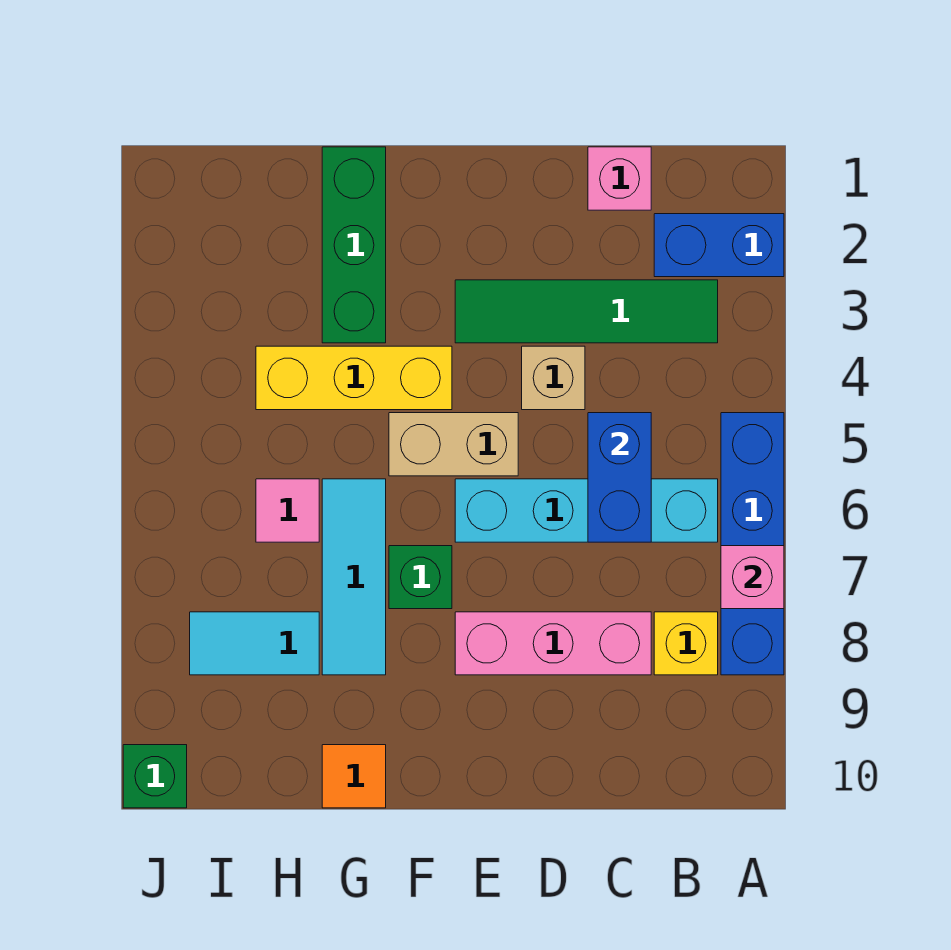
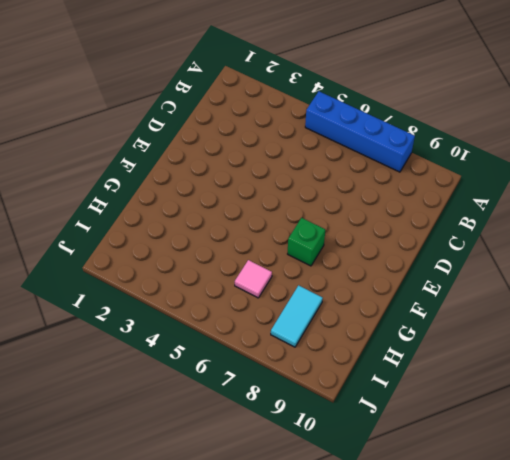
none -> blue brick A2:B2 level 1
none -> green tile B3:E3 level 1
none -> cyan brick B6:E6 level 1

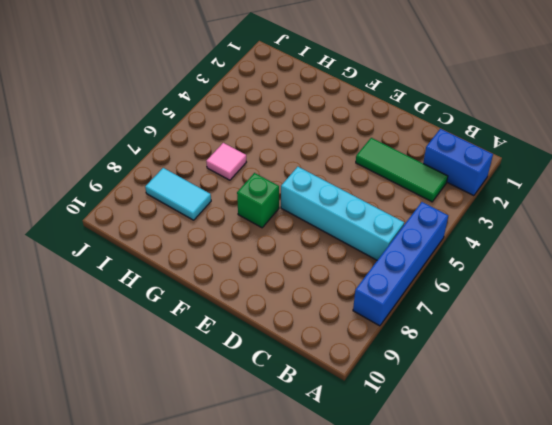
green tile B3:D3 level 1 -> green tile B3:E3 level 1
none -> yellow brick B8 level 1
none -> pink brick C1 level 1
none -> pink brick C8:E8 level 1

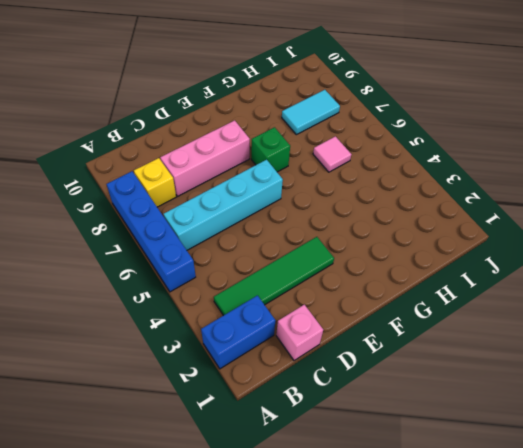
none -> tan brick D4 level 1
none -> tan brick E5:F5 level 1
none -> yellow brick F4:H4 level 1

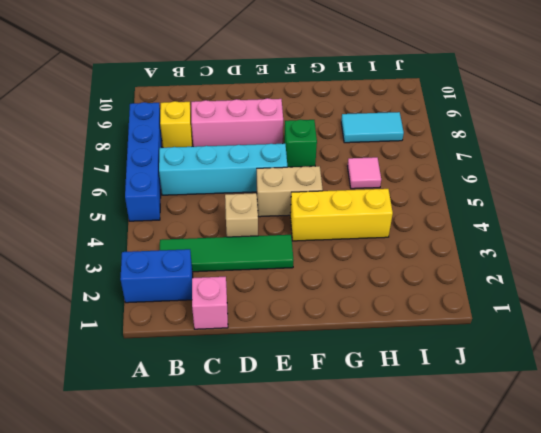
none -> green brick G1:G3 level 1
none -> cyan tile G6:G8 level 1
none -> orange tile G10 level 1

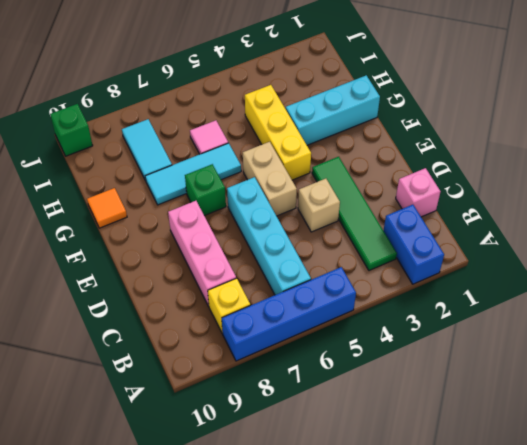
cyan brick G1:G3 level 1 -> green brick G1:G3 level 1
none -> pink brick A7 level 2
none -> blue brick C5:C6 level 2

